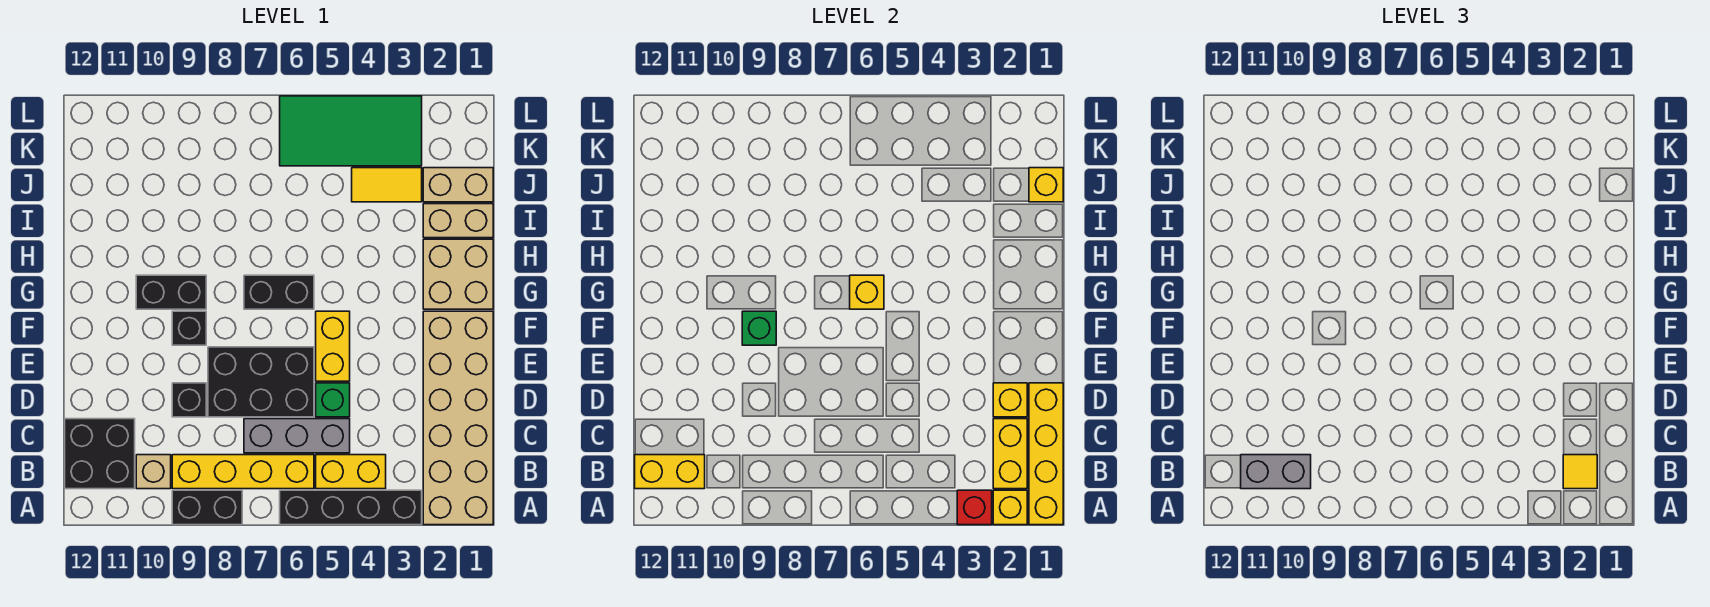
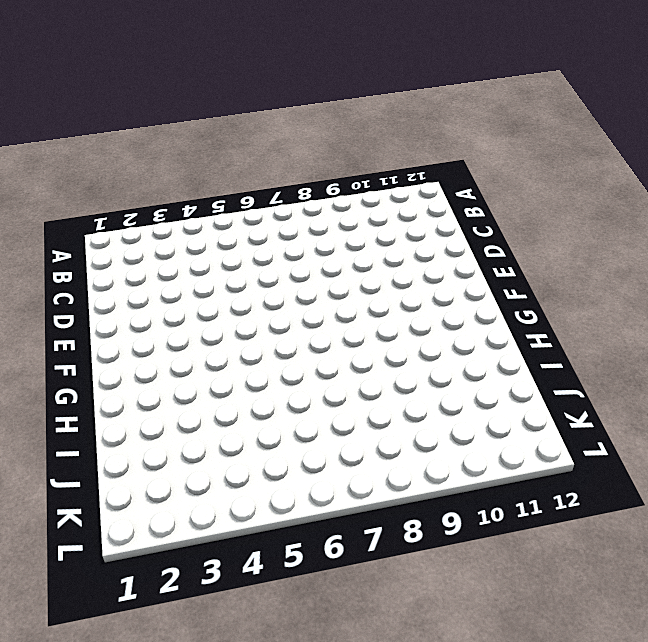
none -> tan brick A1:F2 level 1
none -> black brick A3:A6 level 1
none -> black brick A8:A9 level 1
none -> yellow brick B4:B5 level 1

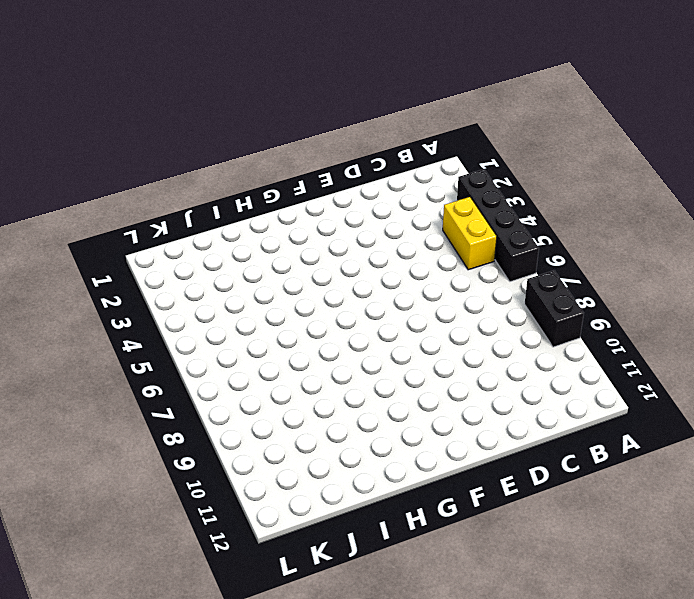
none -> tan brick A1:F2 level 1
none -> yellow brick B6:B9 level 1
none -> tan brick B10 level 1
none -> black brick B11:C12 level 1

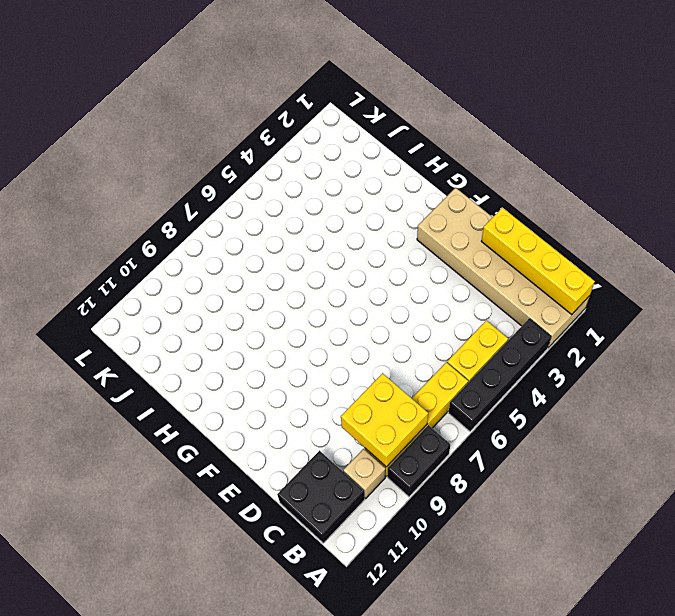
yellow brick B8:C9 level 2 -> none
none -> grey brick C5:C7 level 1
none -> green brick D5 level 1
none -> black brick D6:E8 level 1
none -> black brick D9 level 1

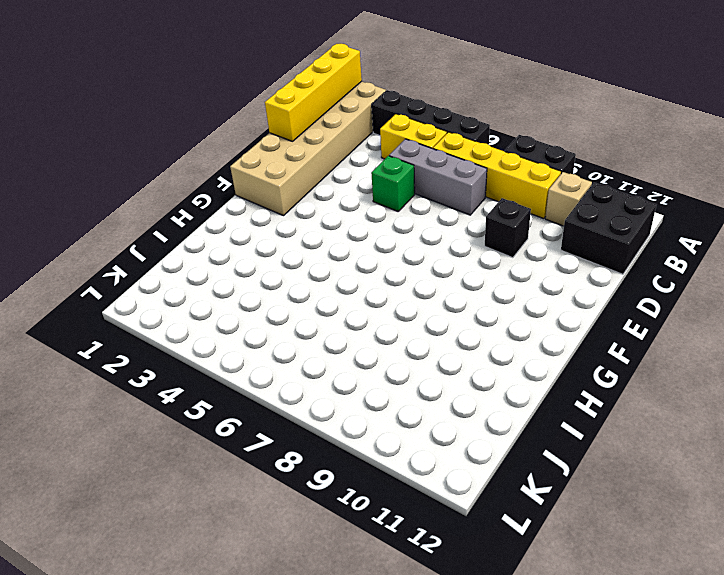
none -> black brick D6:E8 level 1
none -> yellow brick E5:F5 level 1
none -> black brick F9 level 1
none -> tan brick G1:H2 level 1

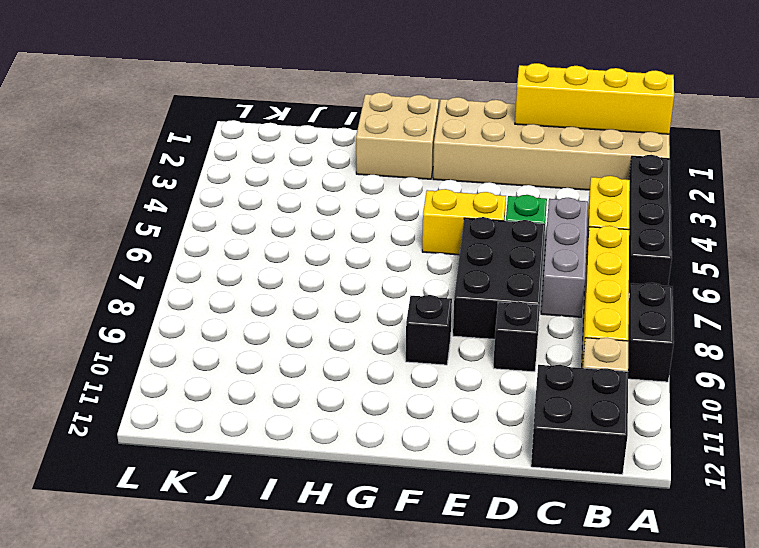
none -> black brick G6:G7 level 1
none -> black brick G9:G10 level 1
none -> tan brick I1:I2 level 1
none -> tan brick J1:J2 level 1

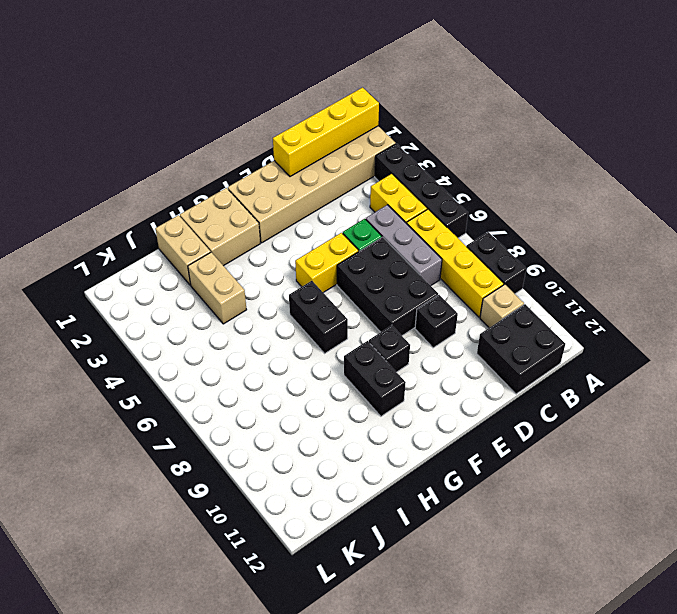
tan brick I3:I4 level 1 -> tan brick J1:J2 level 1
none -> yellow tile J3:J4 level 1
none -> green tile K3:L6 level 1
none -> yellow brick A2 level 2
none -> red brick A3 level 2

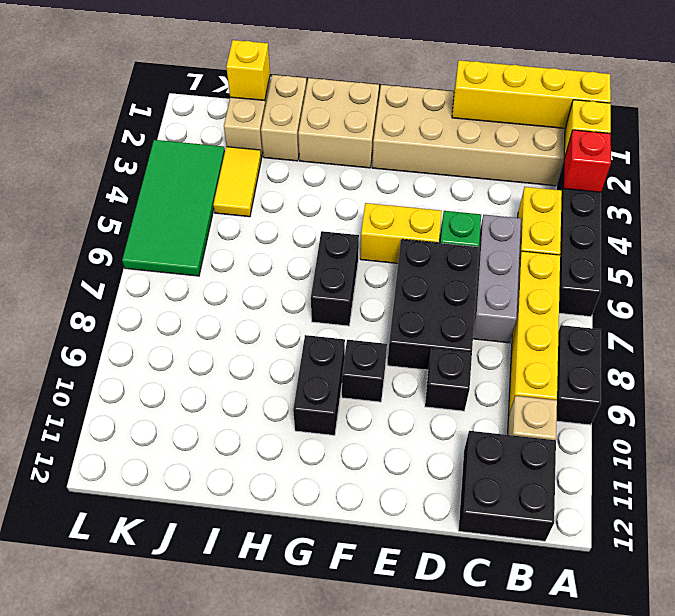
none -> yellow brick B2:C2 level 2
none -> yellow brick B11:B12 level 2
none -> yellow brick D2 level 2
none -> green brick F9 level 2

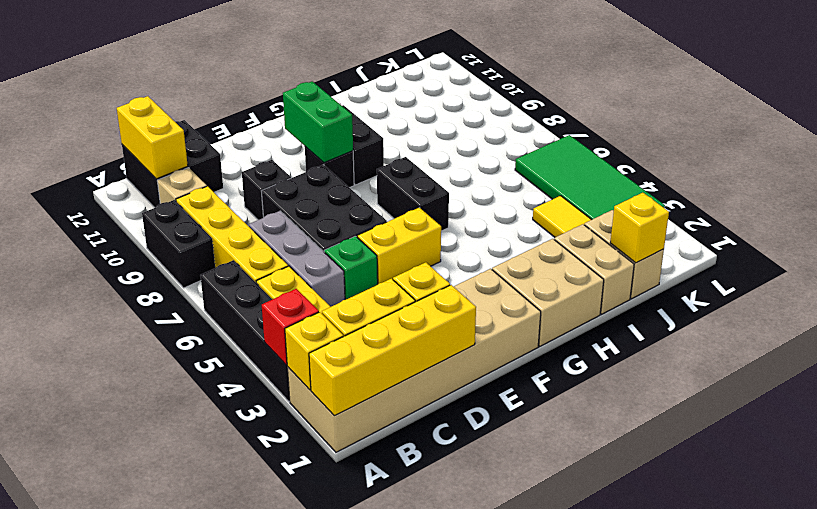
green brick F9:F10 level 2 -> green brick F9 level 2
none -> yellow brick G6 level 2
none -> yellow tile B2 level 3
none -> grey brick B10:B11 level 3

